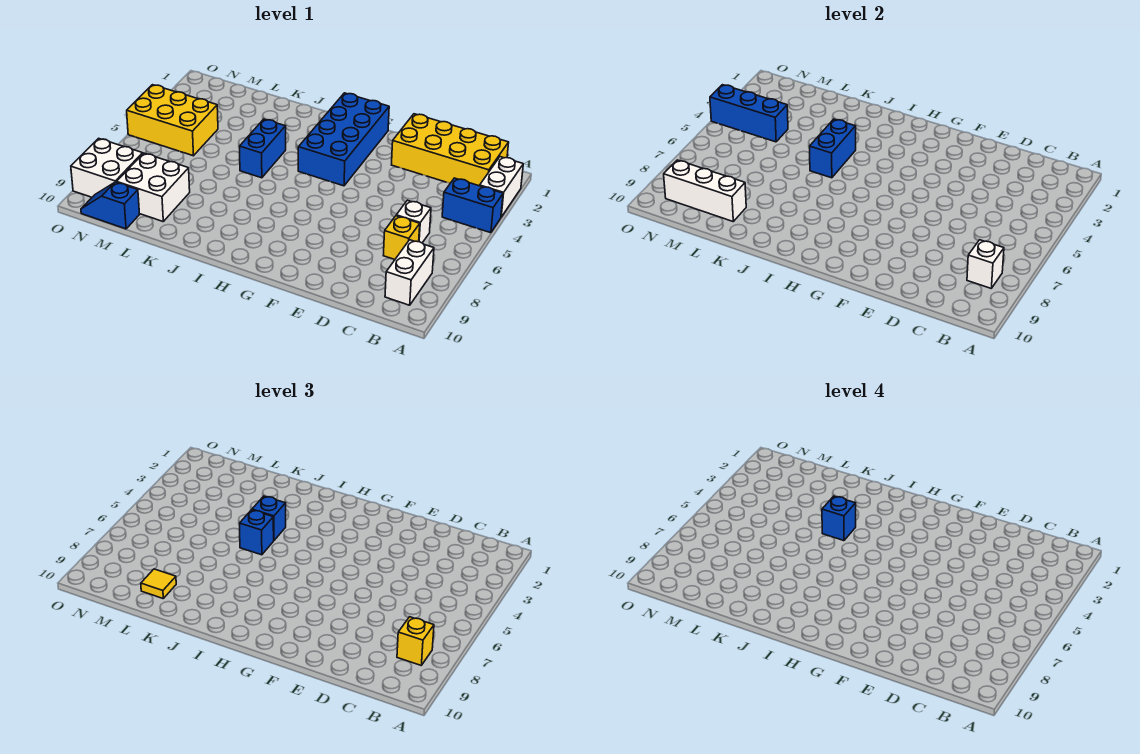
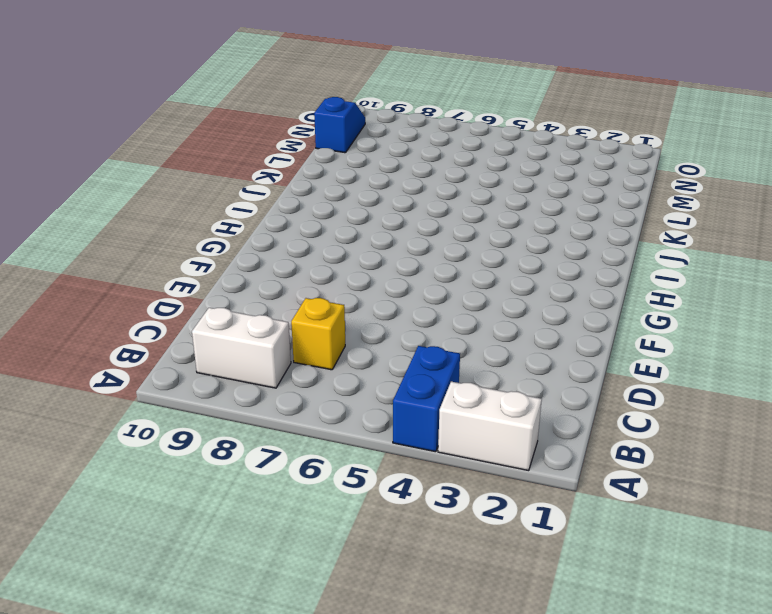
none -> yellow brick B1:E2 level 1
none -> white brick C6 level 1
none -> blue brick G1:H4 level 1

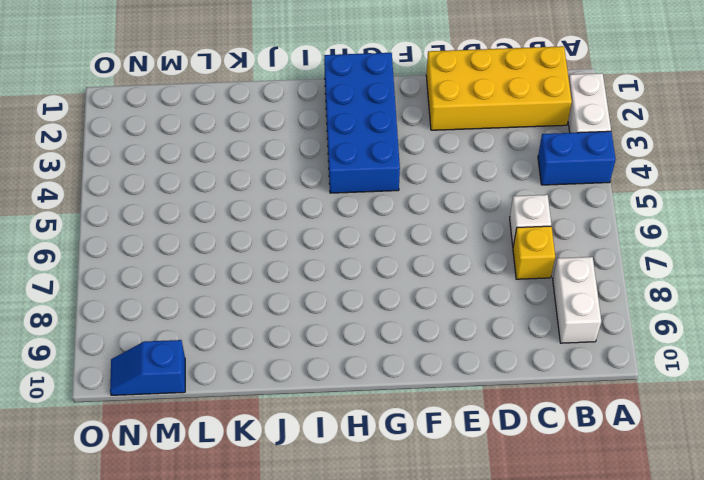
none -> blue brick J4:J5 level 1
none -> white brick L8:M9 level 1
none -> yellow brick M4:O5 level 1

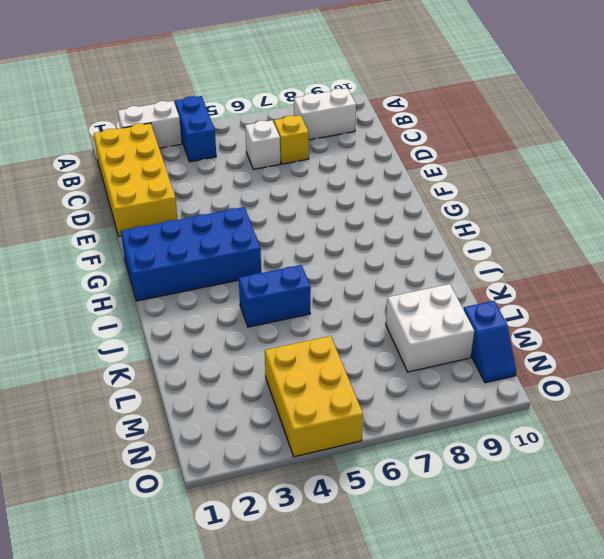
none -> white brick N8:O9 level 1
none -> white brick B8 level 2
none -> blue brick J4:J5 level 2

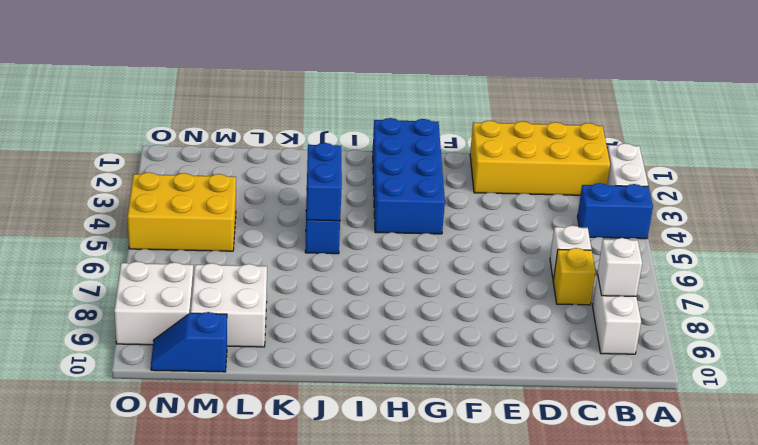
none -> white brick L9:N9 level 2
none -> blue brick M4:O4 level 2
none -> yellow brick B8 level 3

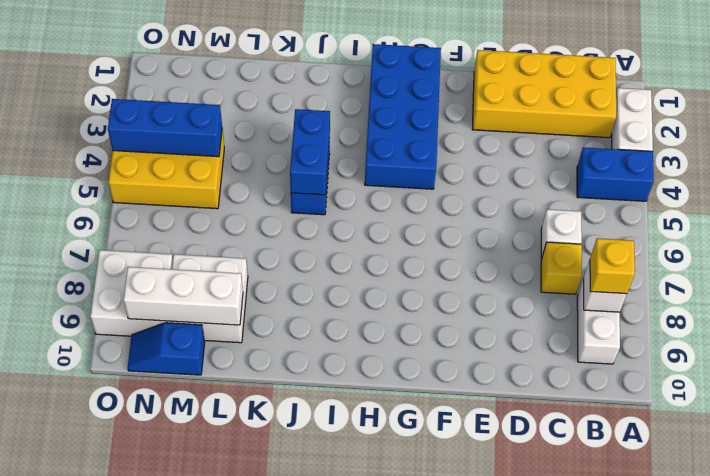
none -> blue brick J4 level 3
none -> blue brick J5 level 3
none -> yellow tile L9 level 3

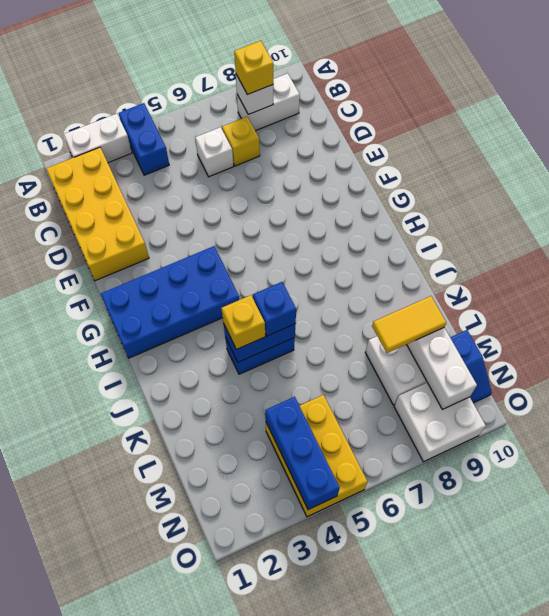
yellow brick J4 level 3 -> blue brick J4 level 3
yellow tile L8:L9 level 3 -> yellow tile L9 level 3
none -> blue brick J4 level 4

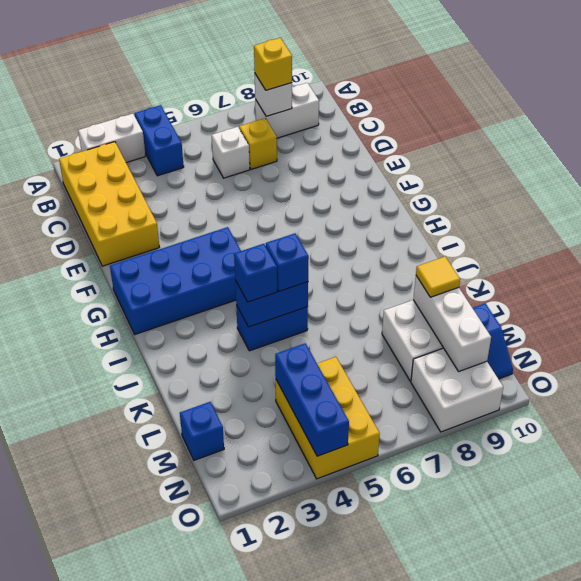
blue brick M1 level 1 -> blue brick J4 level 4

